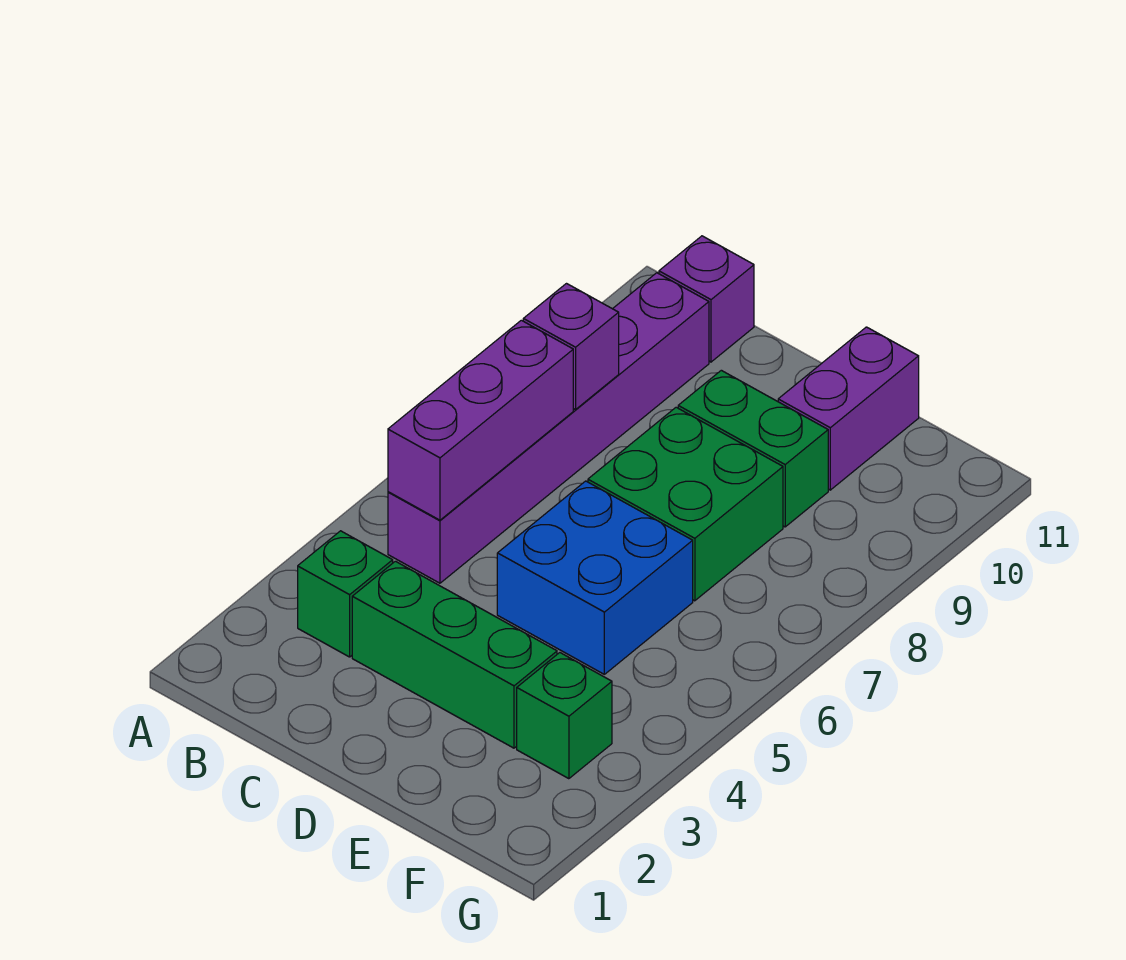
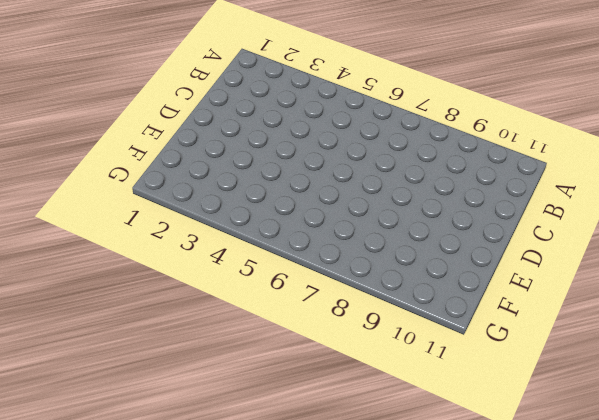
none -> green brick B3 level 1
none -> purple brick B5:B10 level 1

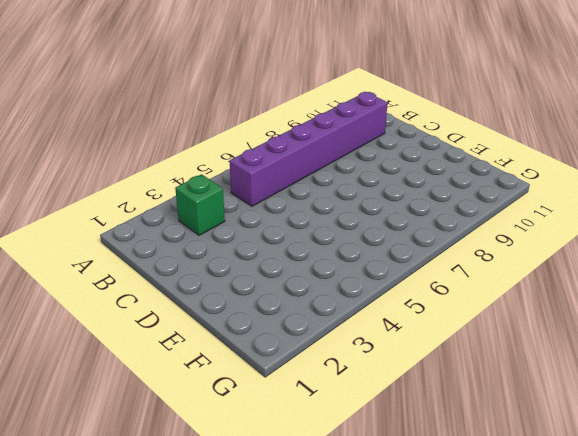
none -> purple brick B11 level 1
none -> green brick C3:E3 level 1

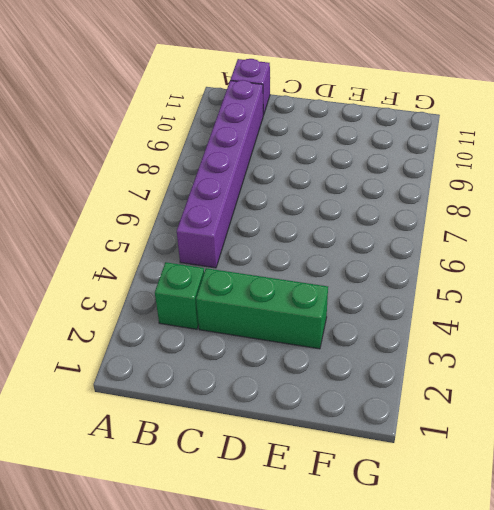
none -> blue brick D5:E6 level 1
none -> green brick D7:E8 level 1

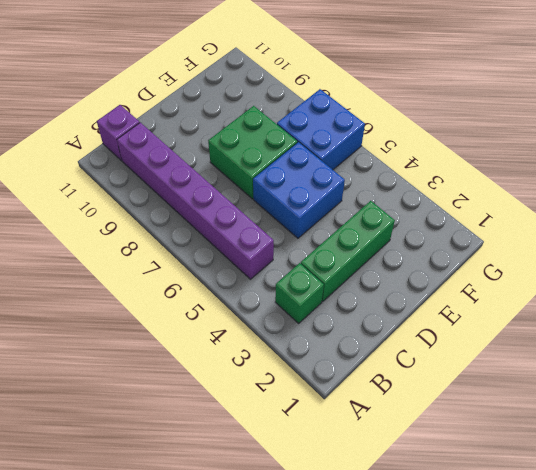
blue brick F6:G7 level 1 -> none
none -> green brick D9:E9 level 1
none -> purple brick E10:E11 level 1

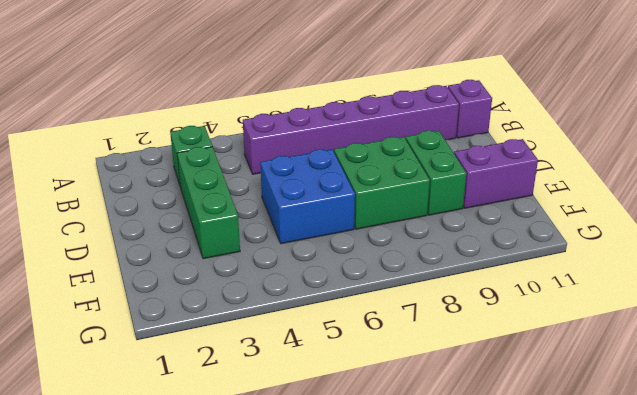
none -> green brick F3 level 1
none -> purple brick B5:B7 level 2

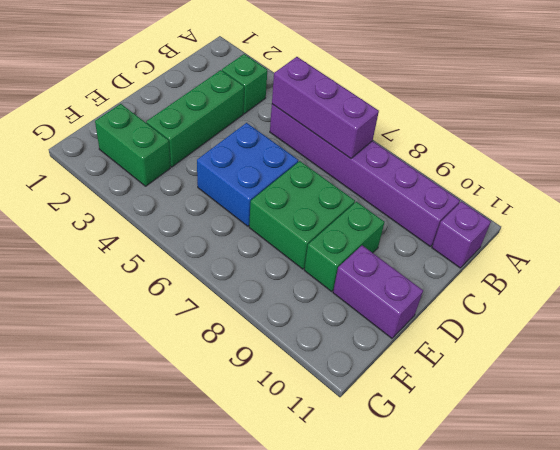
green brick F2:F3 level 1 -> green brick F3 level 1
none -> purple brick B8 level 2

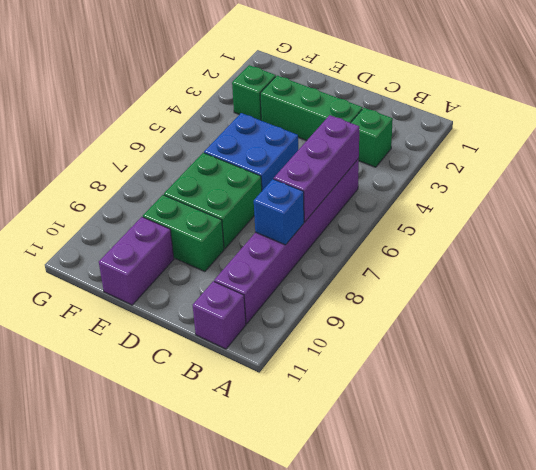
blue brick B8 level 2 -> purple brick B8 level 2

